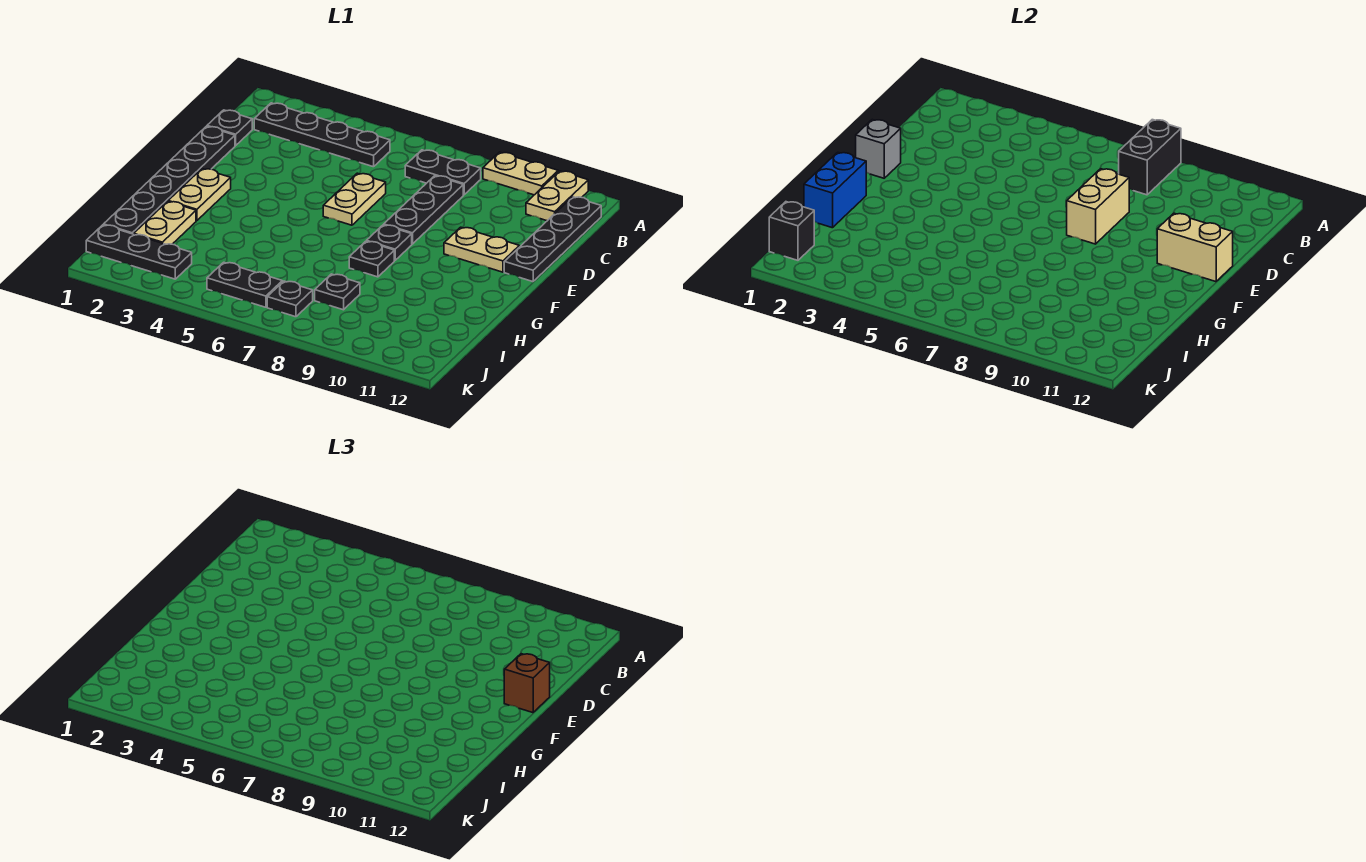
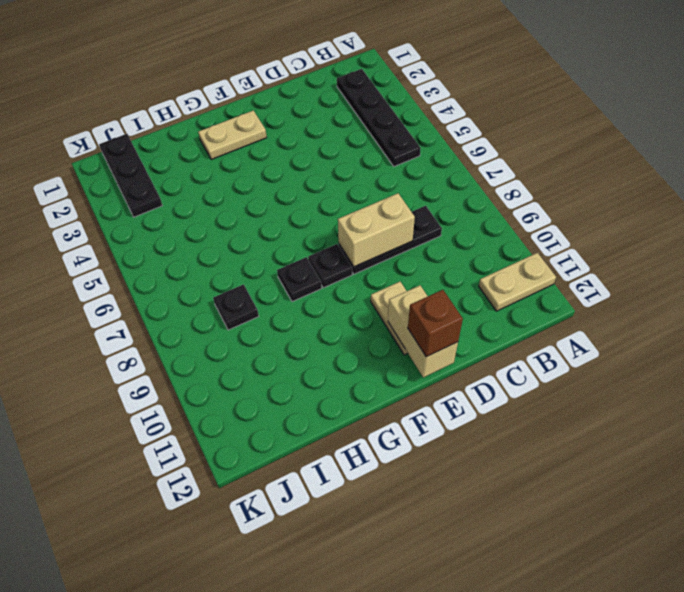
none -> tan plate A9:A10 level 1
none -> black plate B7:B8 level 1
none -> black plate B12:E12 level 1

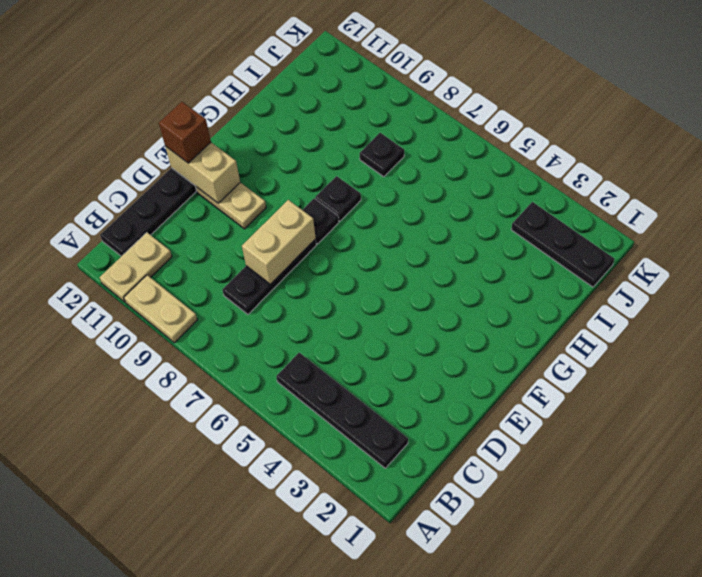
none -> black plate B7:B8 level 1
none -> black plate C1 level 1
none -> black plate D1:I1 level 1

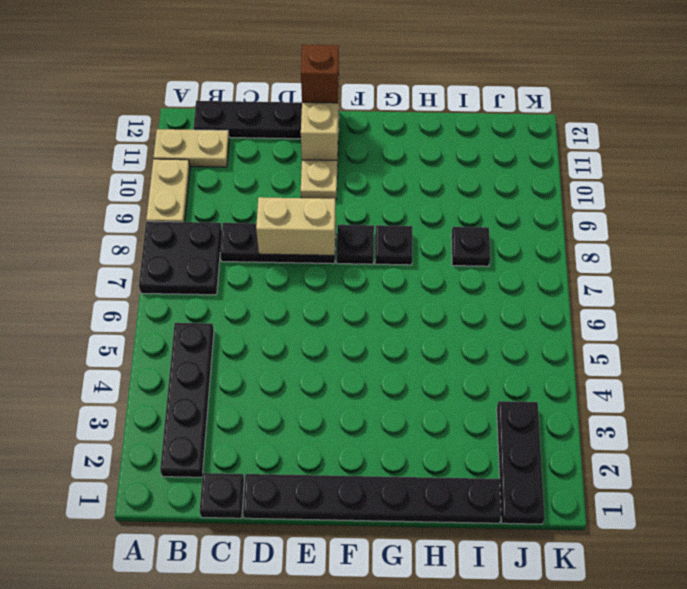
black plate A7:B8 level 1 -> black plate B7:B8 level 1
none -> tan plate D6:E6 level 1
none -> tan plate F2:G2 level 1
none -> tan plate H2:I2 level 1

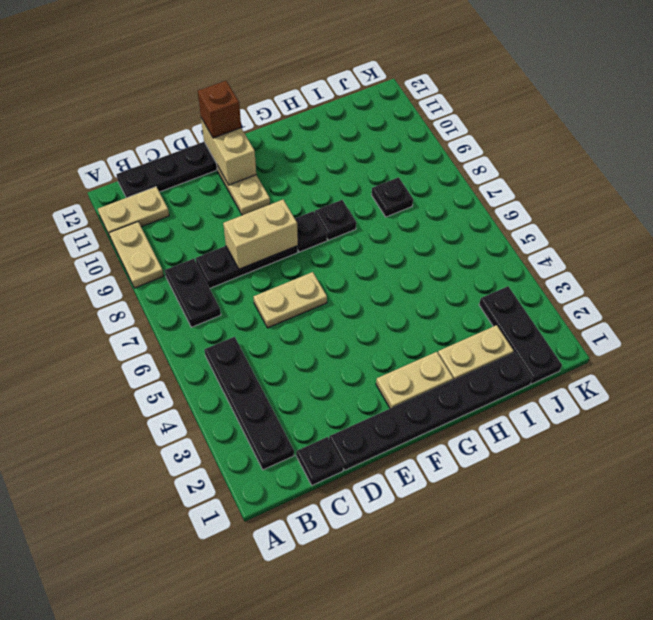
none -> black plate J5:J6 level 1
none -> black plate J7 level 1
none -> black brick A8:B8 level 2

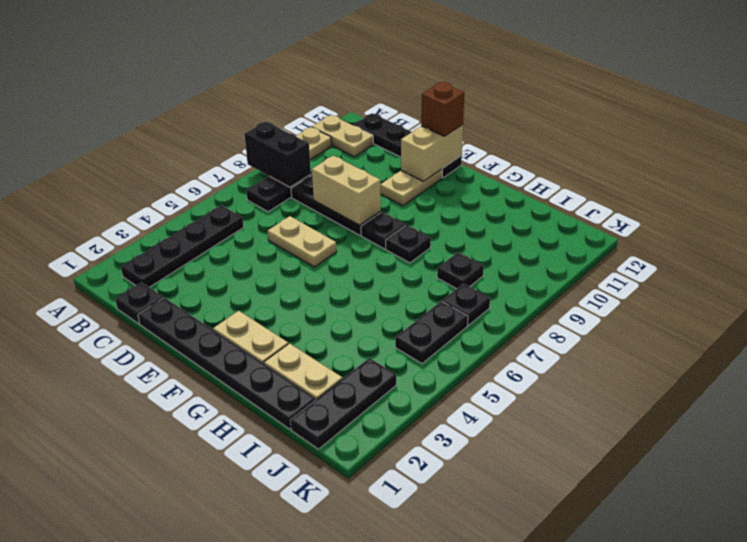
none -> grey brick E1 level 2
none -> blue brick G1:H1 level 2
none -> black brick J1 level 2

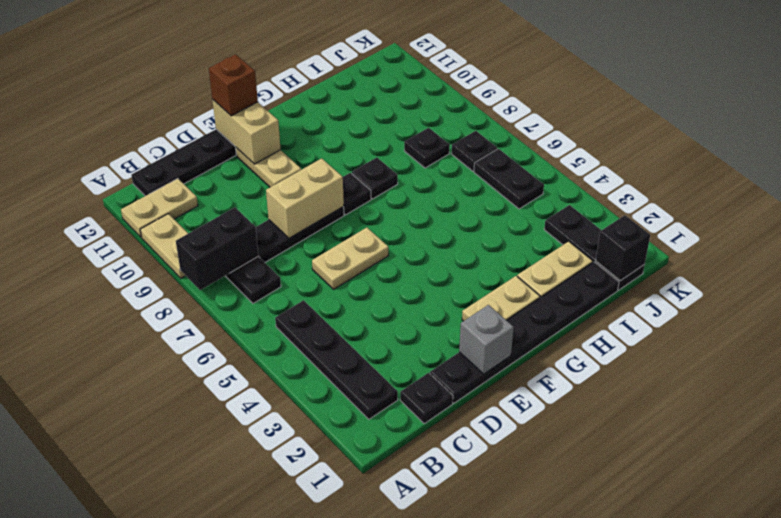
none -> blue brick G1:H1 level 2

